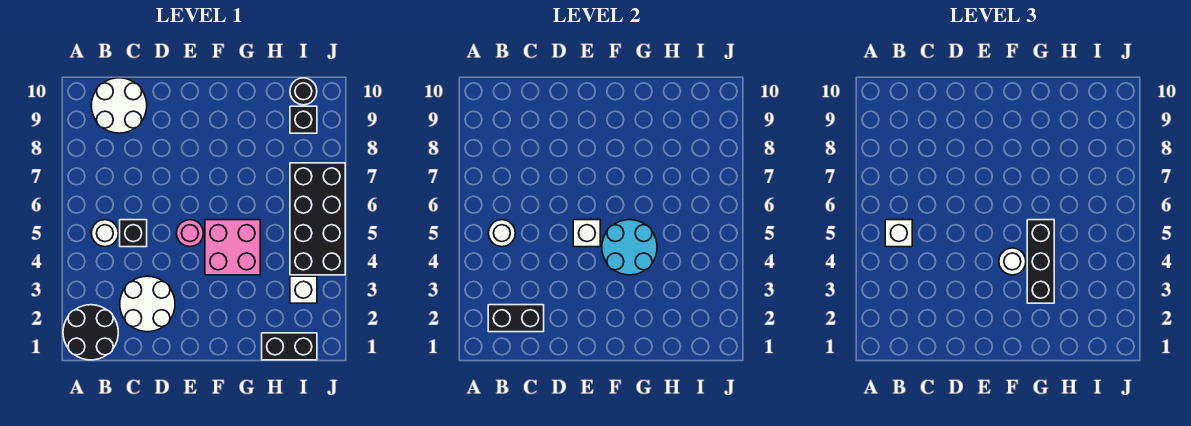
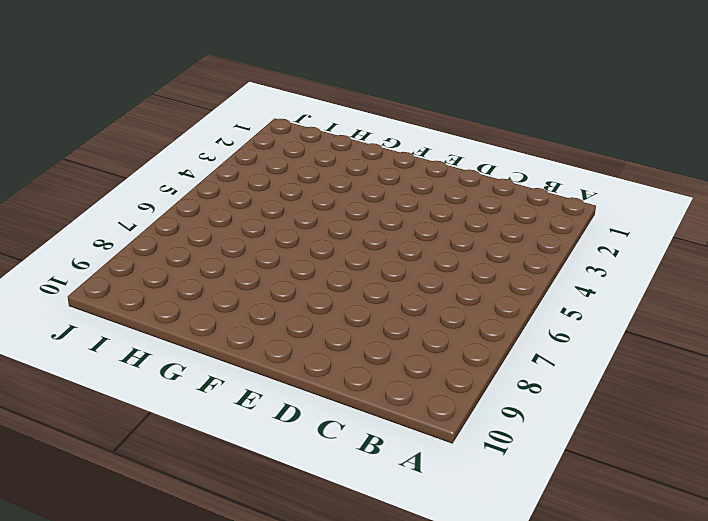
none -> black round brick A1:B2 level 1
none -> white round brick B5 level 1
none -> white round brick B9:C10 level 1

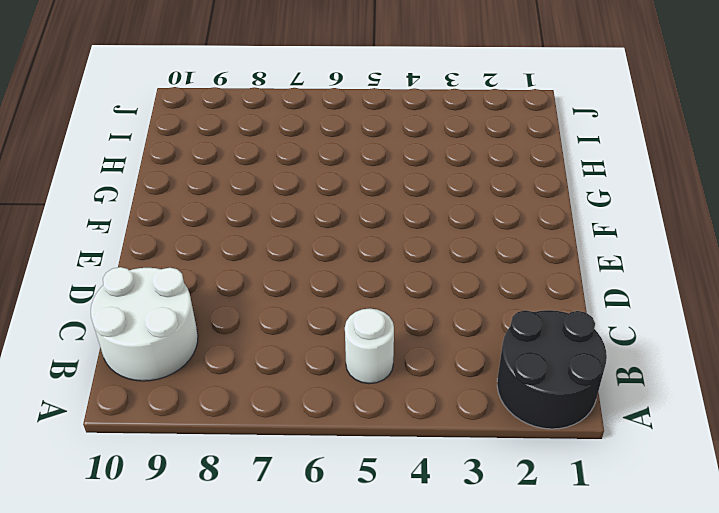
none -> white round brick C2:D3 level 1
none -> black brick C5 level 1
none -> pink round brick E5 level 1

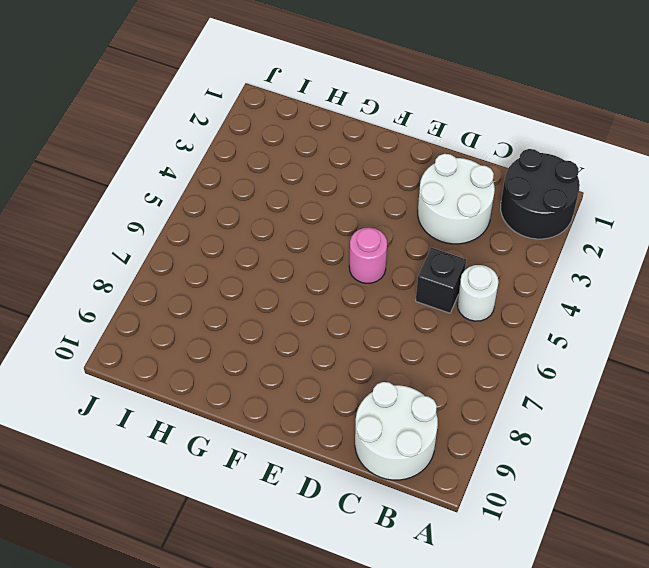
none -> pink brick F4:G5 level 1
none -> black brick H1:I1 level 1
none -> white brick I3 level 1

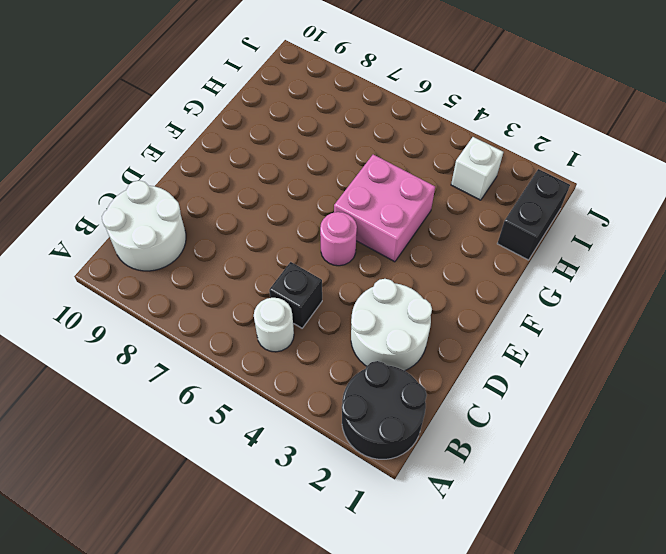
none -> black brick I4:J7 level 1
none -> black brick I9 level 1
none -> black round brick I10 level 1

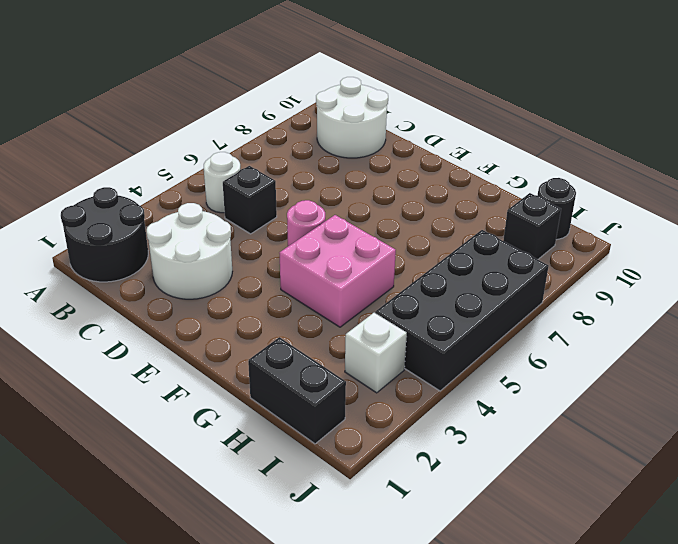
none -> black brick B2:C2 level 2
none -> white round brick B5 level 2
none -> white brick E5 level 2

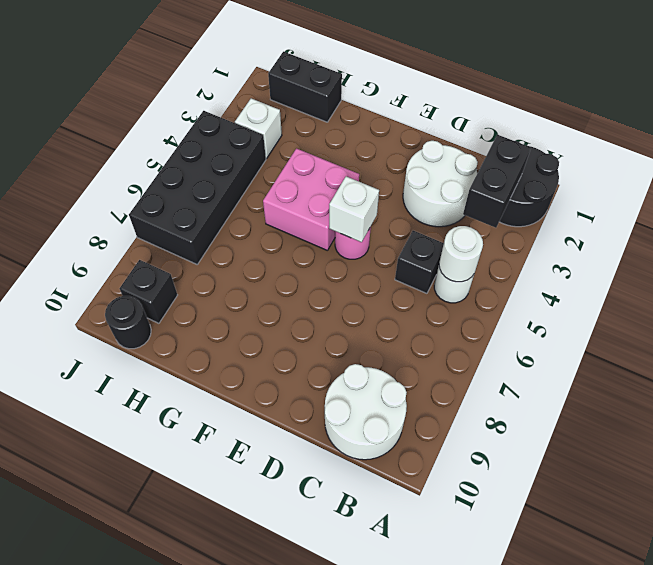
black brick B2:B3 level 2 -> black brick B2:C2 level 2
none -> cyan round brick F4:G5 level 2
none -> white brick B5 level 3
none -> white round brick F4 level 3

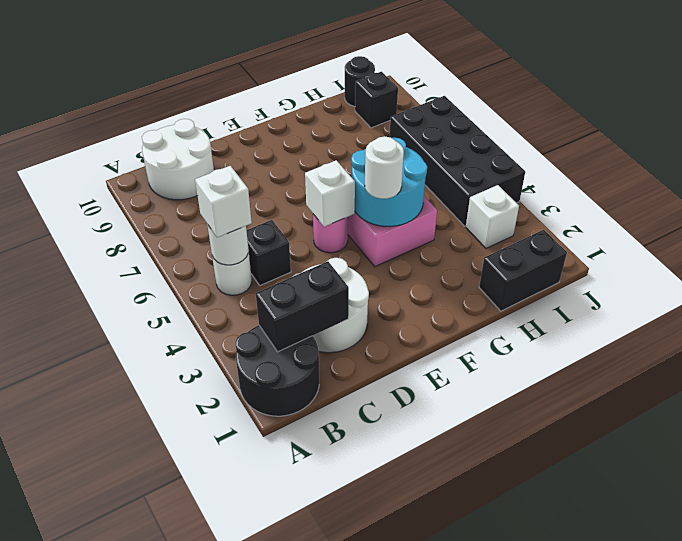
none -> black brick G3:G5 level 3

